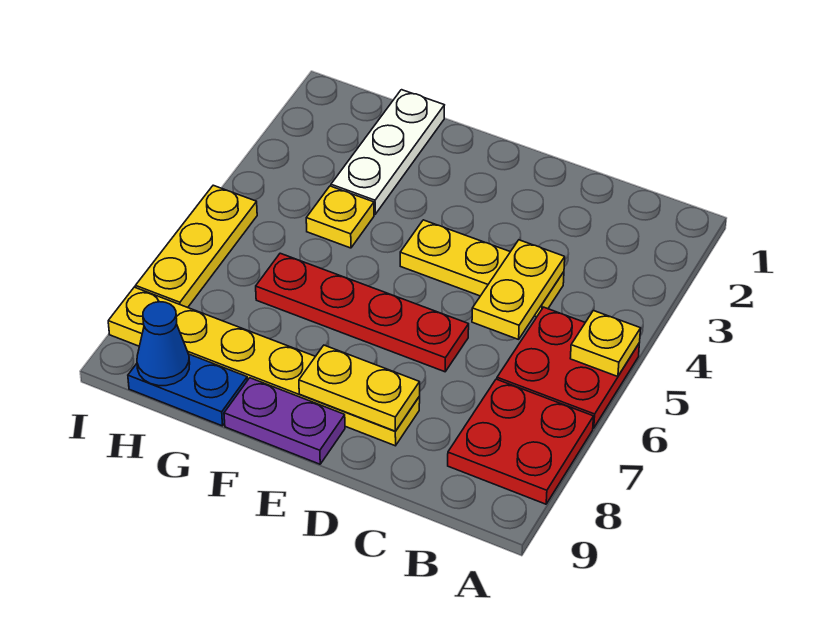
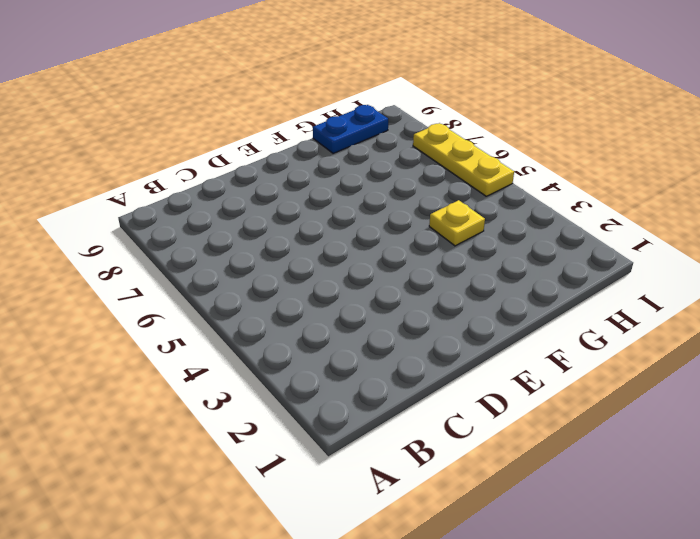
none -> red plate A5:B6 level 1
none -> red plate A7:B8 level 1
none -> yellow plate C4:E4 level 1

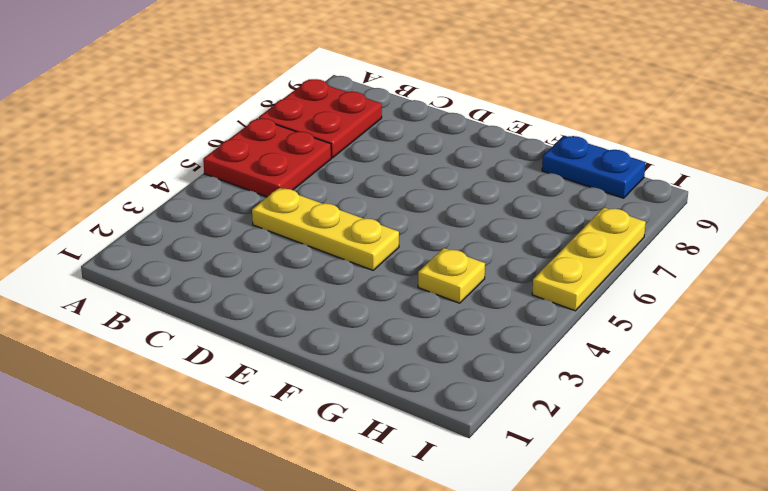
none -> red plate D6:G6 level 1
none -> yellow plate D8:I8 level 1
none -> purple plate E9:F9 level 1

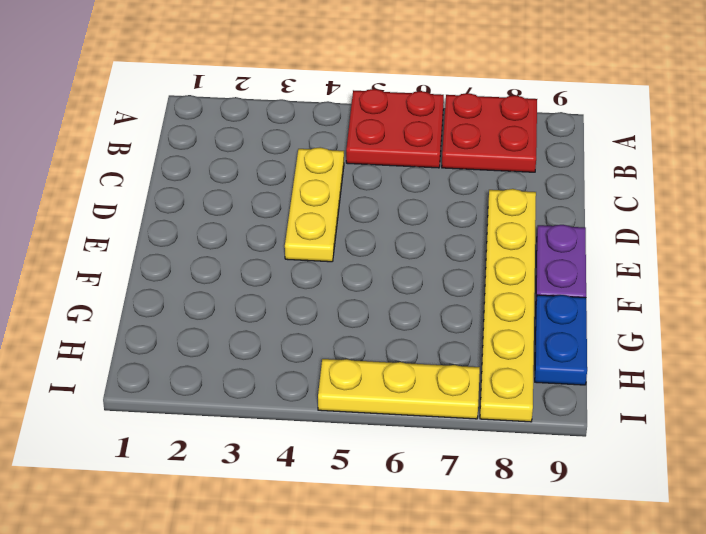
none -> red plate D6:G6 level 1
none -> white plate G1:G3 level 1
none -> yellow plate G4 level 1

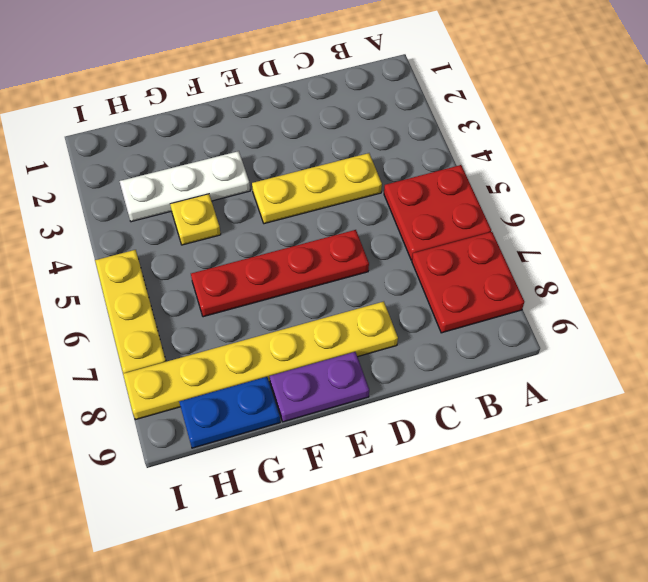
white plate F3:H3 level 1 -> white plate G1:G3 level 1
none -> yellow plate A5 level 2
none -> yellow plate C4:C5 level 2
none -> yellow plate D8:E8 level 2

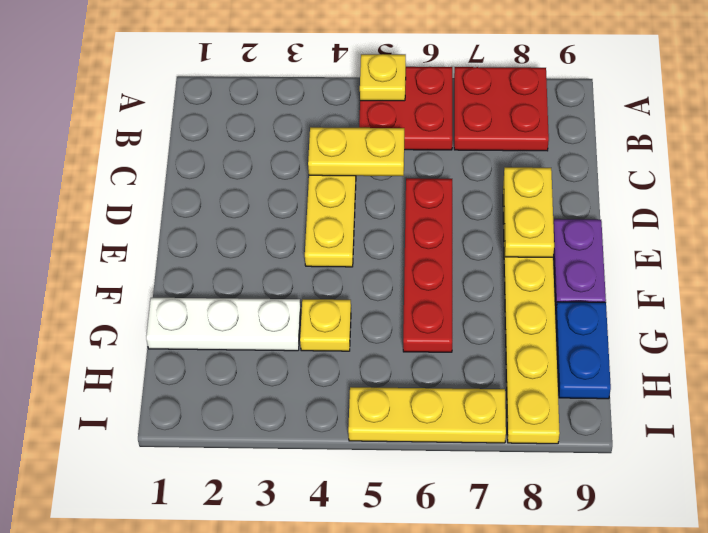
none -> blue cone H9 level 2

